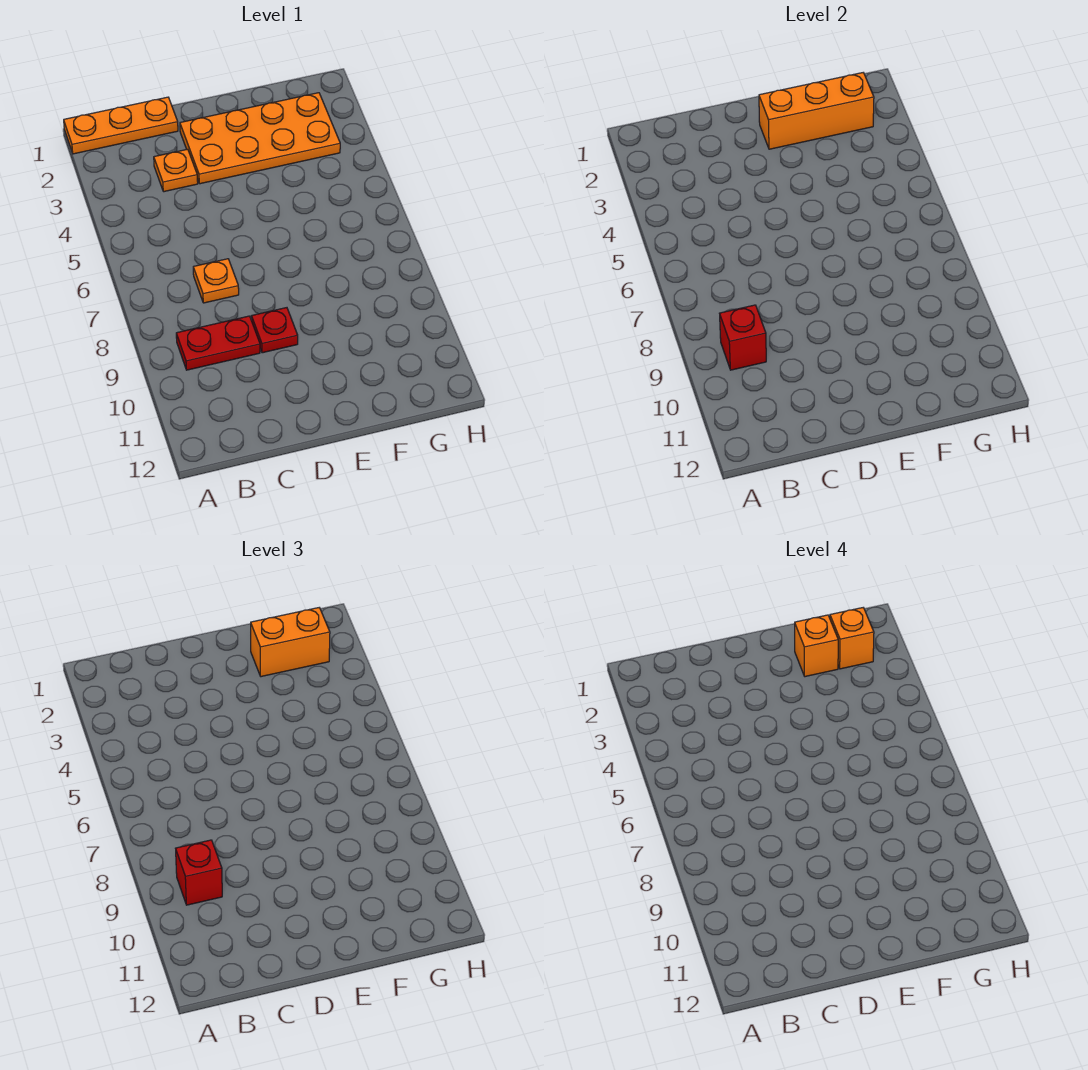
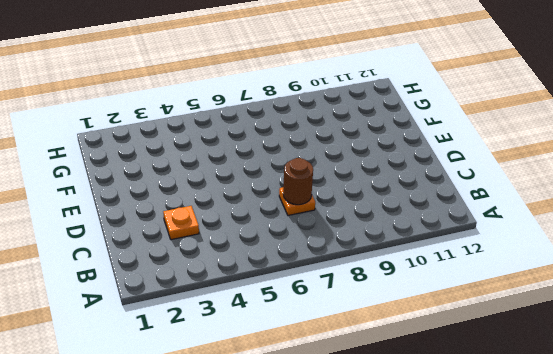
brown round brick C7 level 2 -> none
none -> orange plate A1:C1 level 1
none -> red plate B9:C9 level 1
none -> orange plate D2:G3 level 1

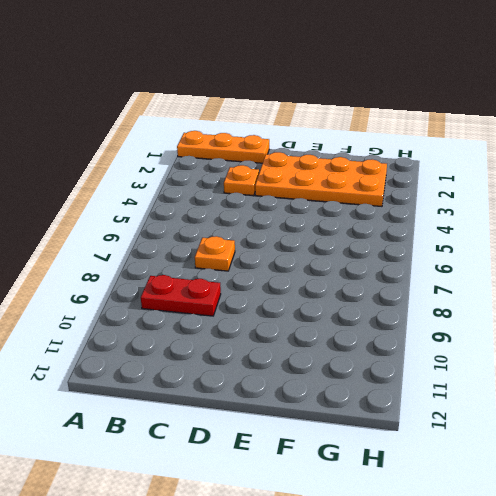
none -> red plate D9 level 1
none -> red brick B9 level 2
none -> orange brick E2:G2 level 2

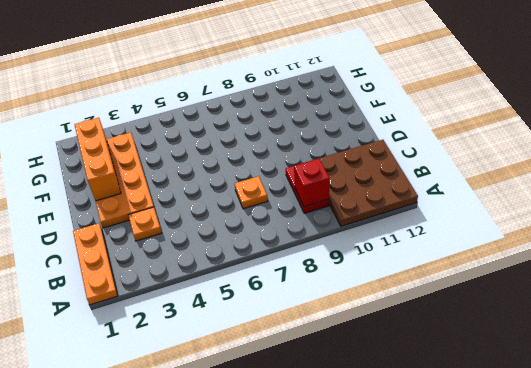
brown plate A10:C12 level 1 -> none
none -> red plate D9 level 1
none -> red brick B9 level 3
none -> orange brick F2:G2 level 3

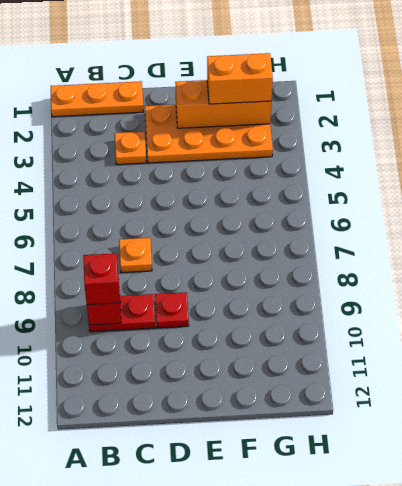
none -> orange brick F2 level 4
none -> orange brick G2 level 4

